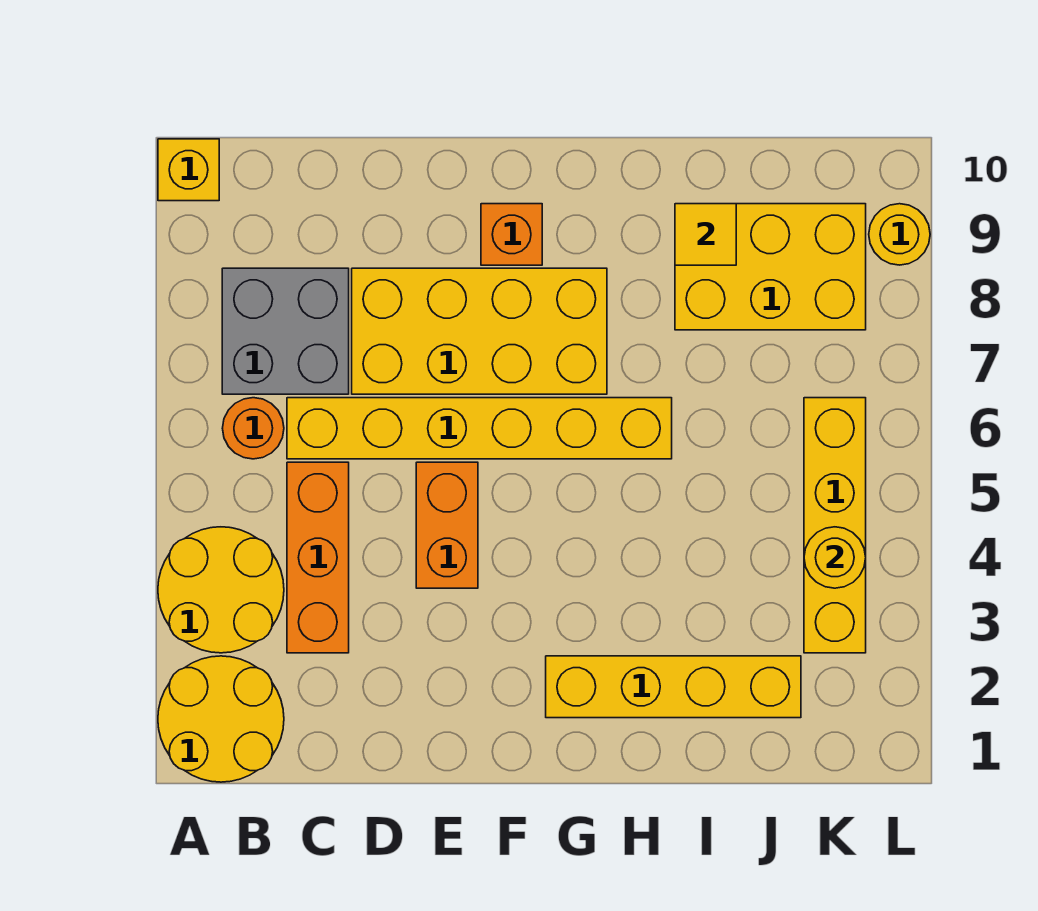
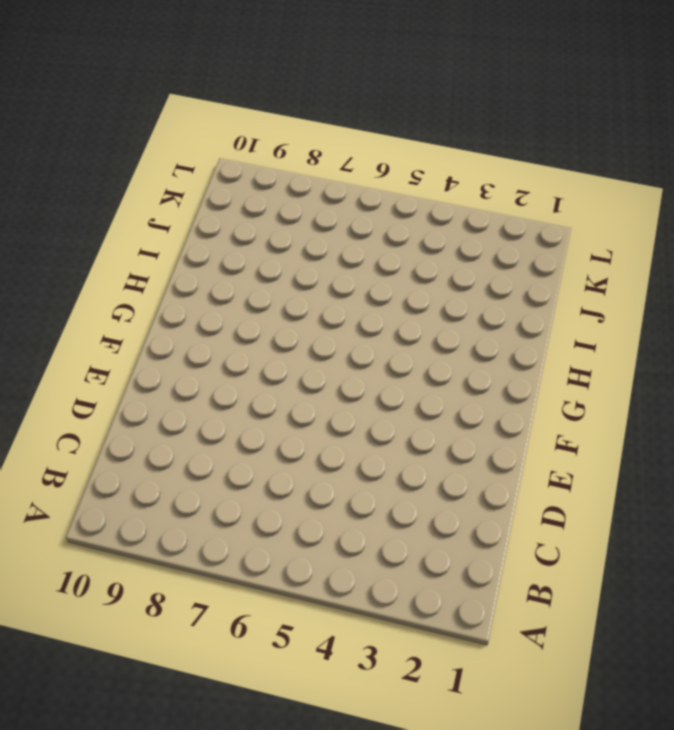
none -> yellow round brick A1:B2 level 1
none -> yellow round brick A3:B4 level 1
none -> yellow brick A10 level 1

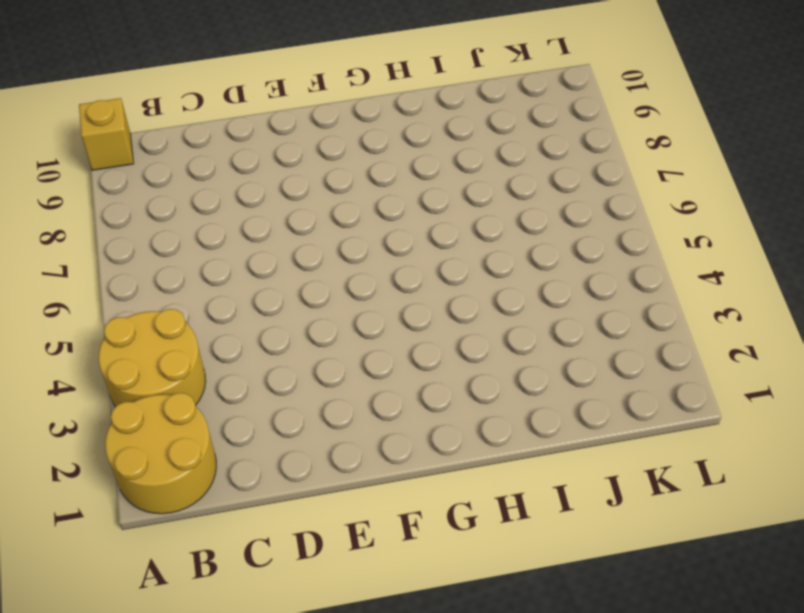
none -> orange round brick B6 level 1
none -> grey brick B7:C8 level 1
none -> orange brick C3:C5 level 1

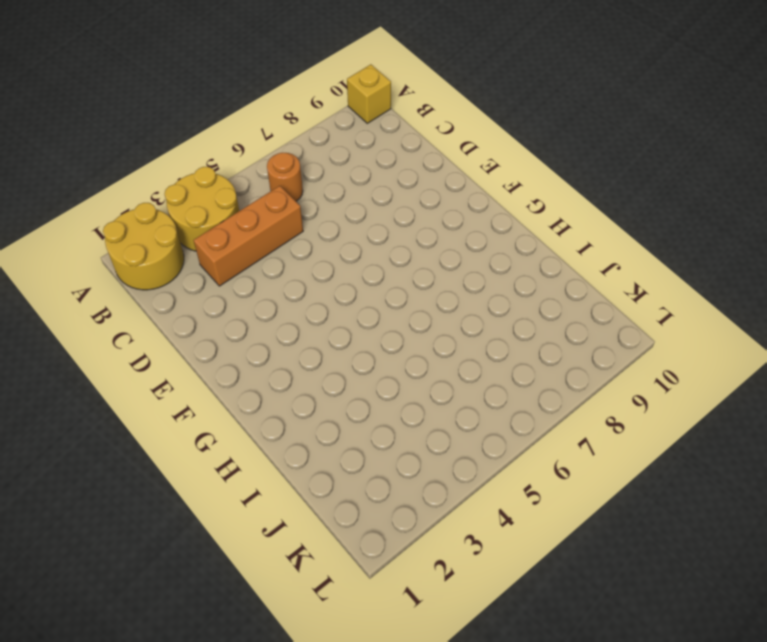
none -> grey brick B7:C8 level 1
none -> yellow brick C6:H6 level 1
none -> yellow brick D7:G8 level 1

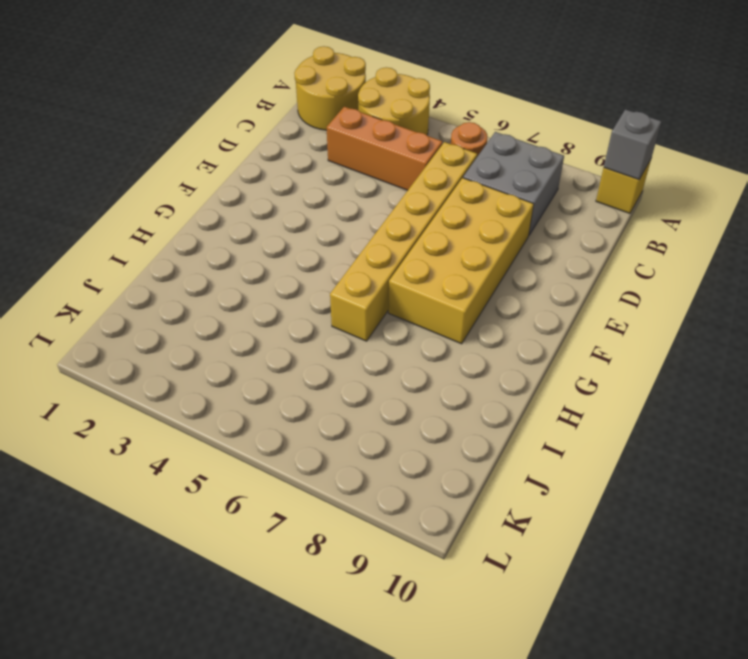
grey brick A10 level 2 -> none
none -> orange brick E4:E5 level 1
none -> orange brick F9 level 1
none -> yellow brick G2:J2 level 1

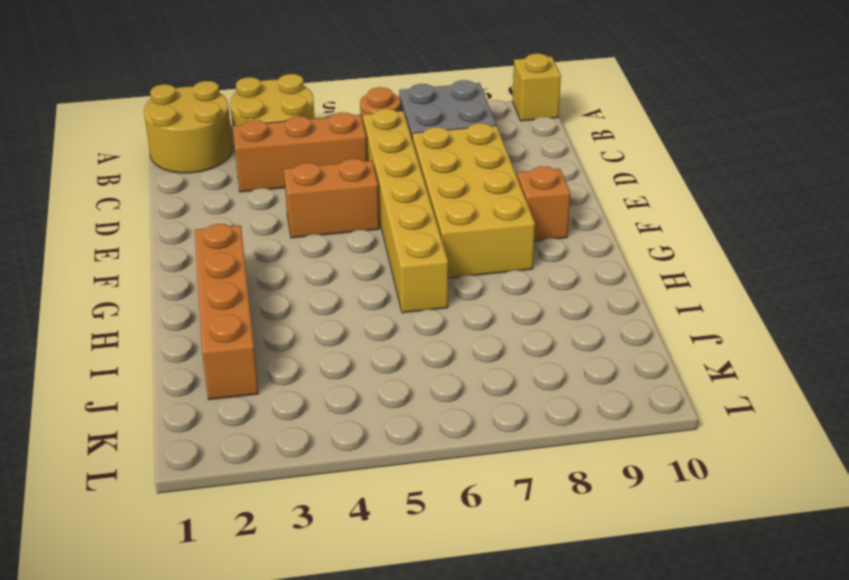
orange brick G2:J2 level 1 -> yellow brick G2:J2 level 1
none -> yellow brick I8:K9 level 1
none -> yellow brick K3:K6 level 1
none -> yellow round brick L9 level 1

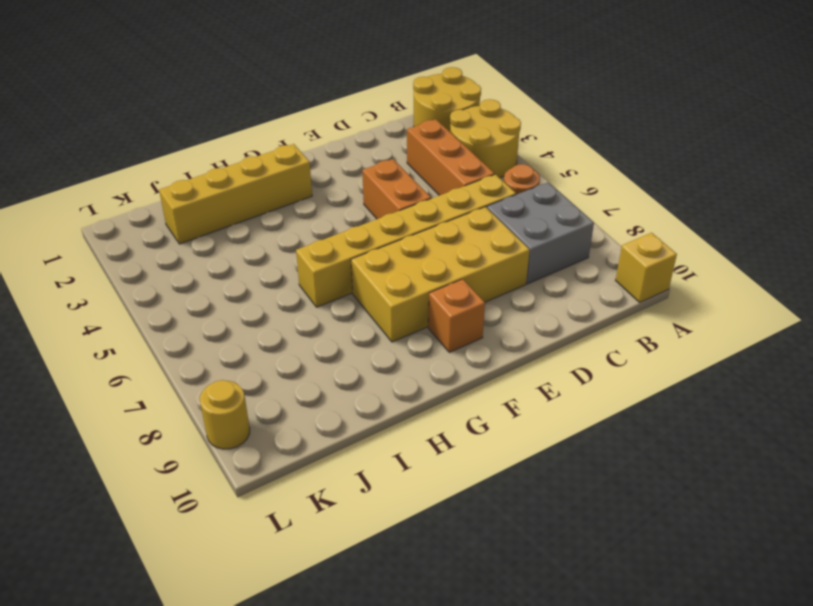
none -> yellow brick I8:K9 level 1
none -> yellow brick K3:K6 level 1
none -> yellow tile I9 level 2

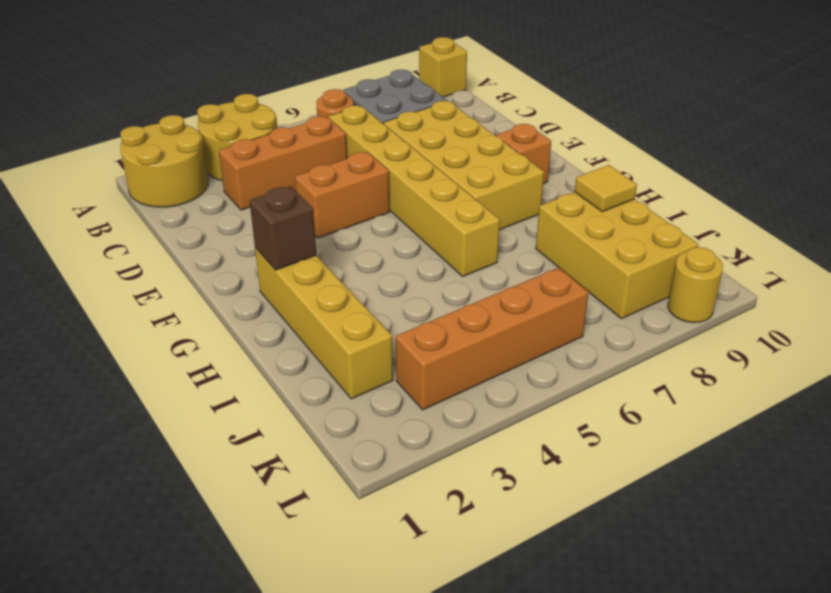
brown brick G2 level 2 -> none
orange brick K3:K6 level 1 -> yellow brick K3:K6 level 1
none -> yellow round brick K4 level 2

